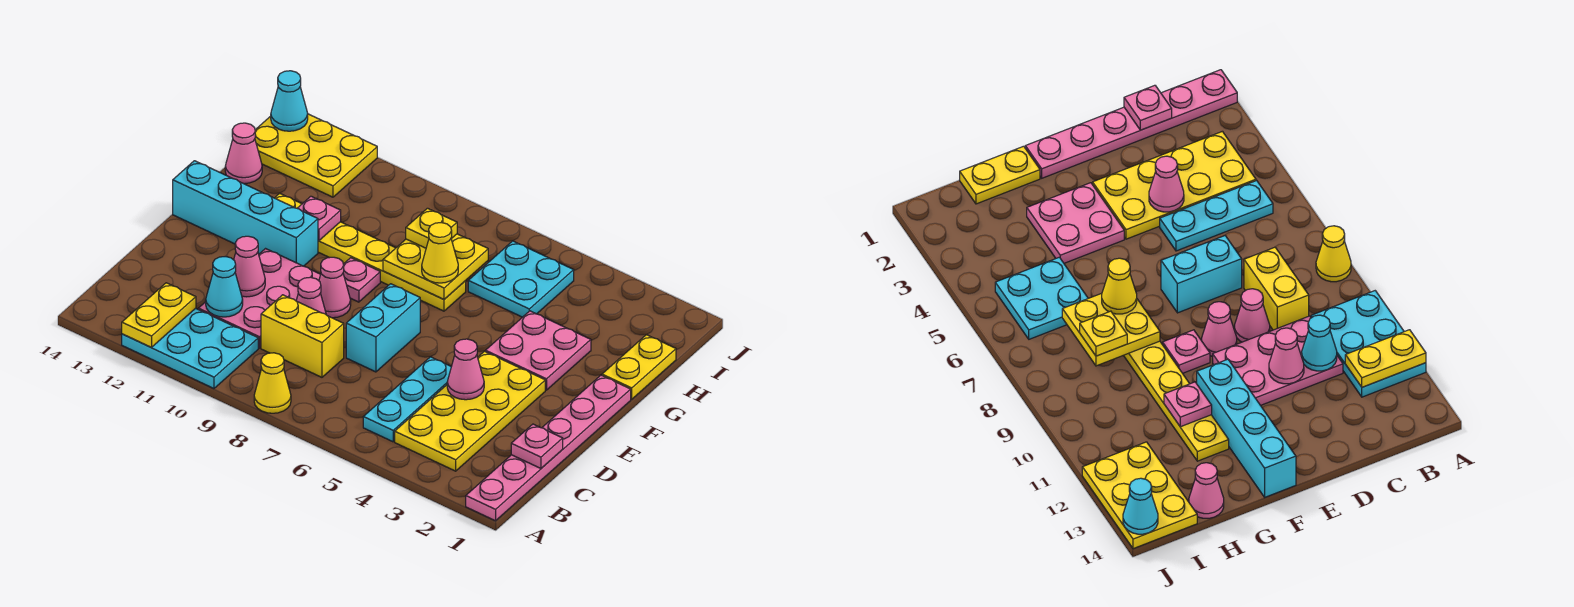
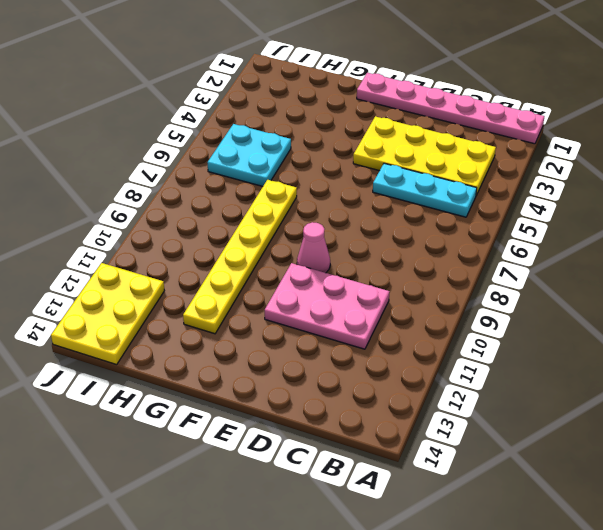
none -> yellow cone A8 level 1
none -> cyan plate A10:B12 level 1
none -> yellow brick C8:C9 level 1

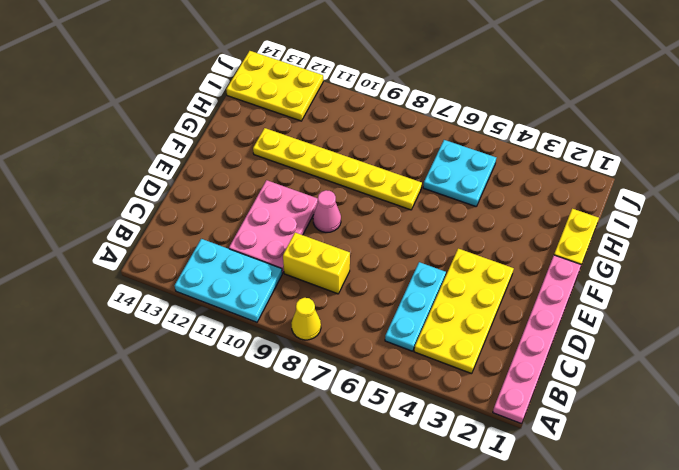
none -> cyan brick D7:E7 level 1
none -> pink cone D9 level 1
none -> pink plate F3:G4 level 1

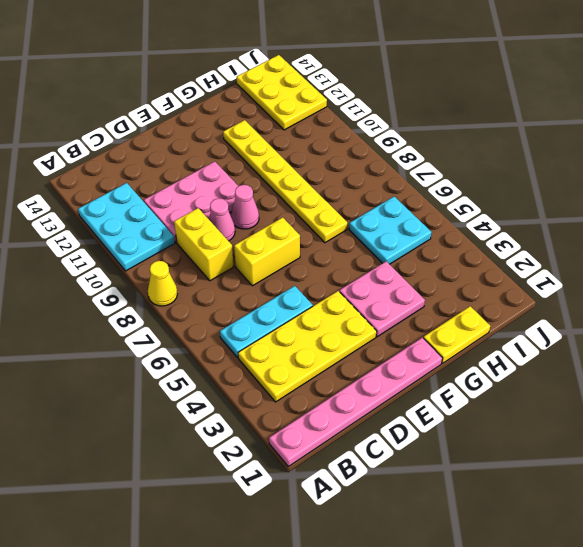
yellow brick D7:E7 level 1 -> cyan brick D7:E7 level 1
none -> pink plate F9 level 1
none -> cyan brick F11:F14 level 1
none -> pink cone H14 level 1

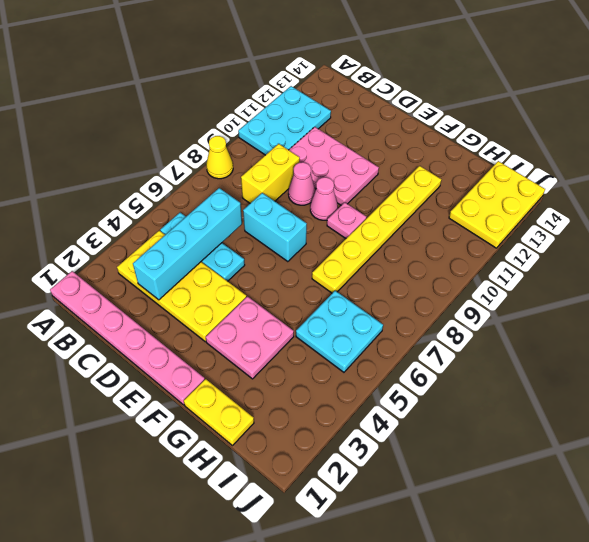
cyan brick C3:C6 level 2 -> cyan brick F11:F14 level 1
none -> pink cone H14 level 1
none -> yellow plate A12:B12 level 2
none -> pink plate C1 level 2

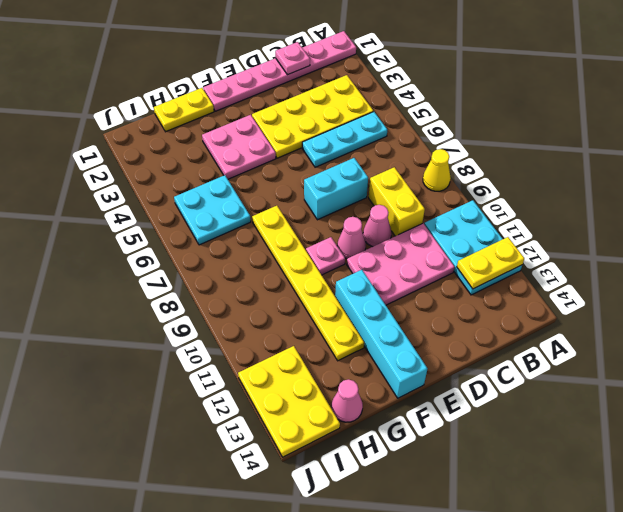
none -> cyan cone C11 level 2
none -> pink cone D4 level 2
none -> pink cone D11 level 2

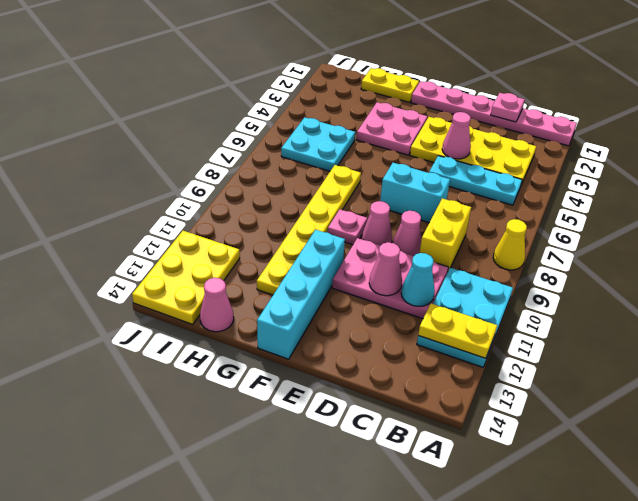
none -> yellow plate G7:H8 level 2
none -> pink plate G11 level 2
none -> cyan cone J14 level 2

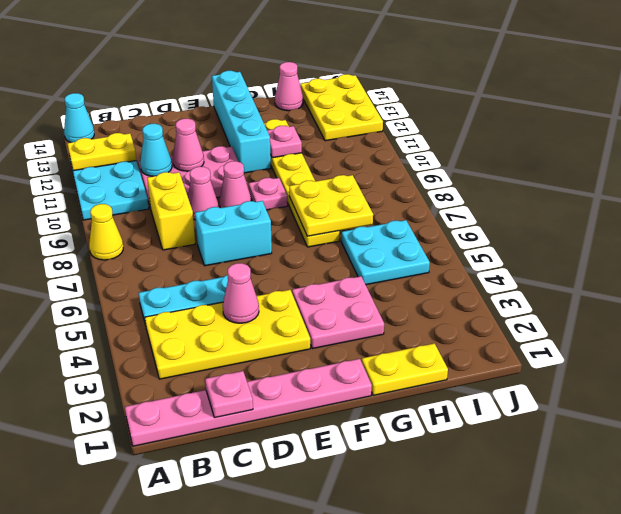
cyan cone A14 level 1 -> cyan cone J14 level 2
none -> yellow cone G7 level 3
none -> yellow plate H8 level 3

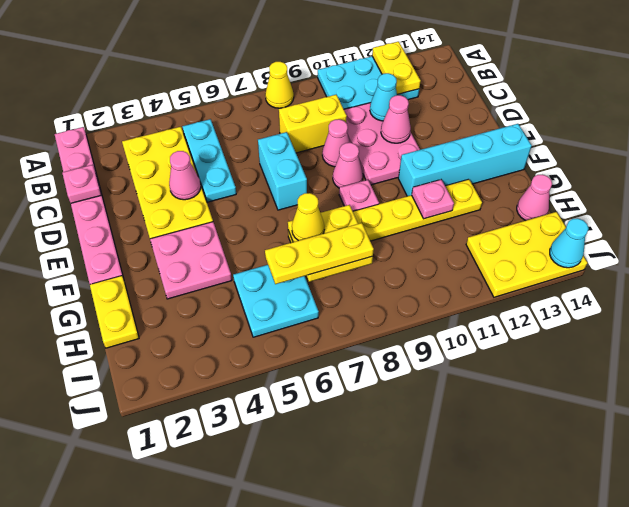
yellow plate H6:H8 level 3 -> yellow plate H8 level 3

